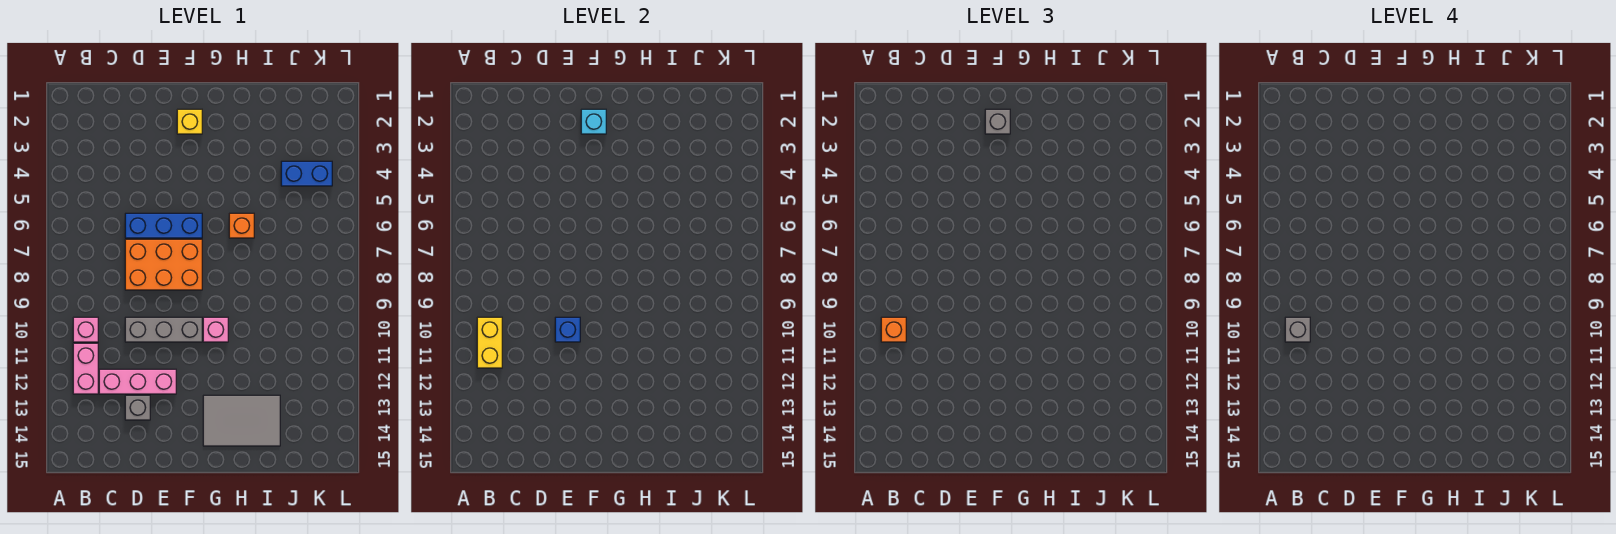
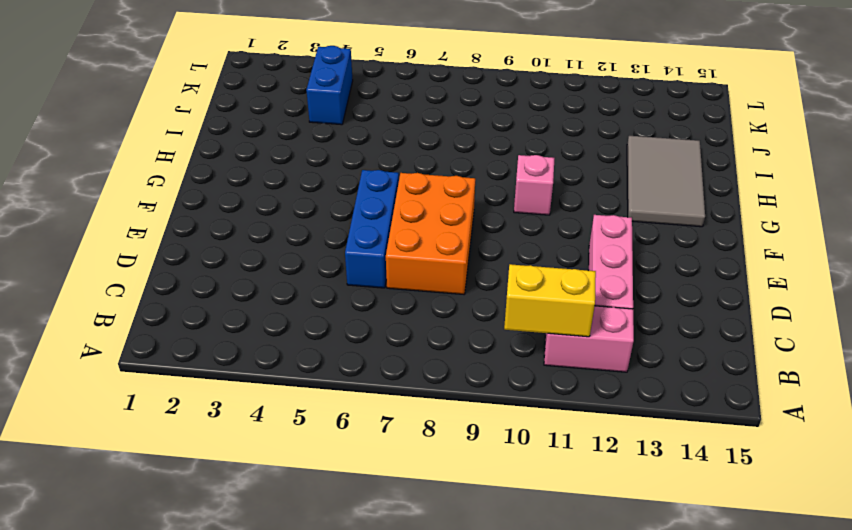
none -> pink brick B10 level 1
none -> grey brick D10:F10 level 1
none -> grey brick D13 level 1

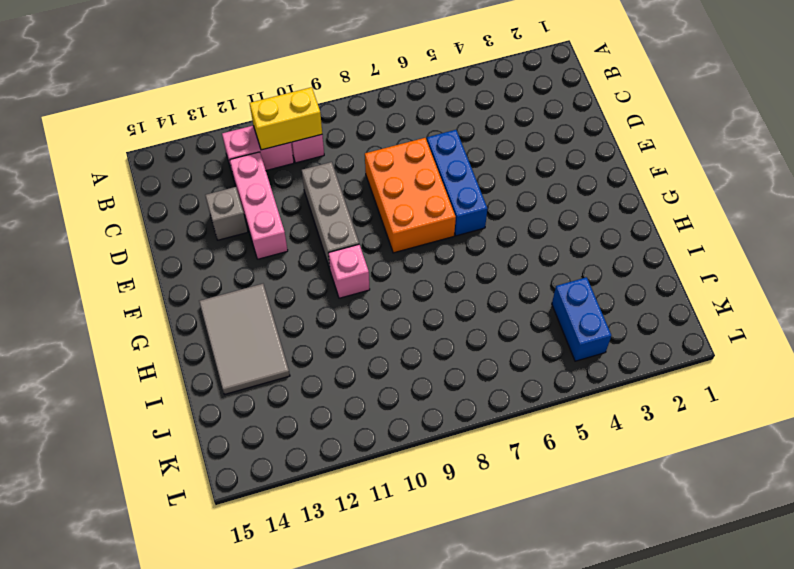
none -> yellow brick F2 level 1
none -> orange brick H6 level 1
none -> blue brick E10 level 2

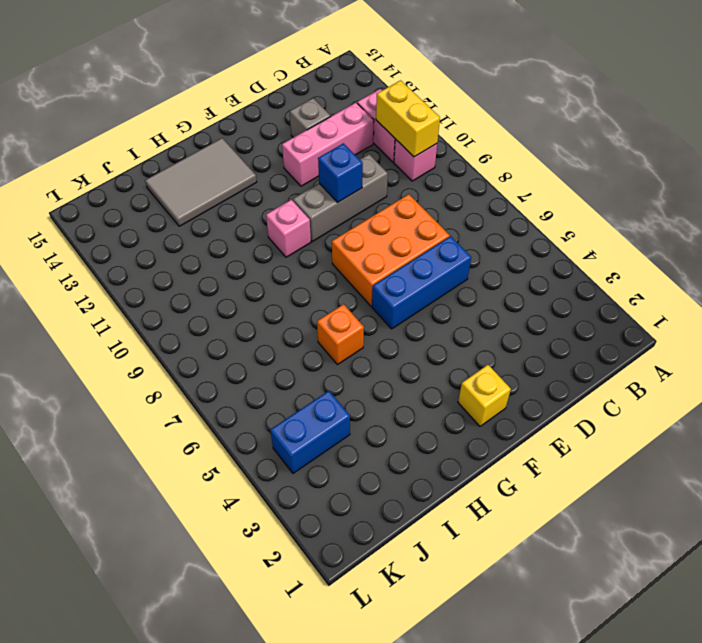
none -> cyan brick F2 level 2
none -> orange brick B10 level 3
none -> grey brick F2 level 3

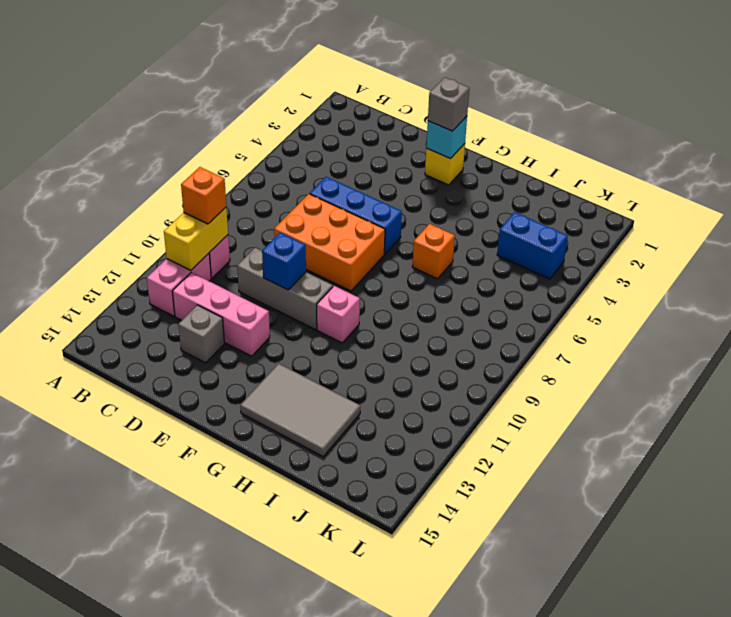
none -> grey brick B10 level 4

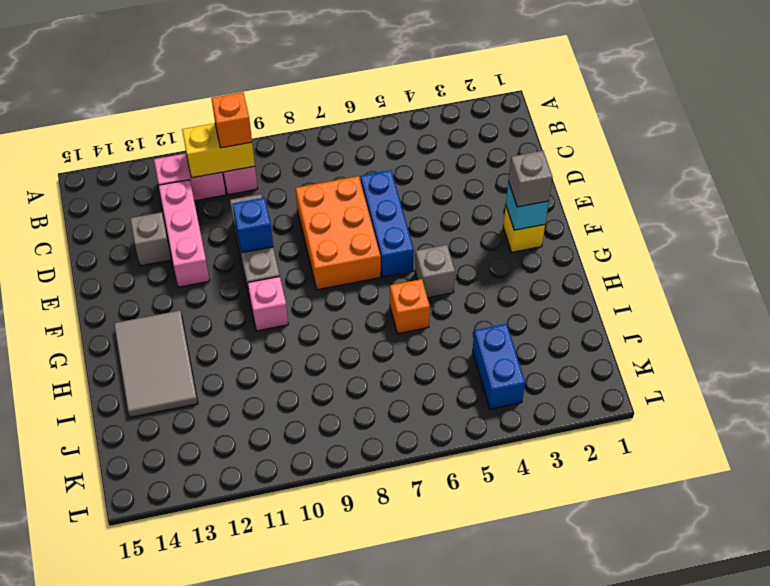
grey brick G5 level 1 -> grey brick B10 level 4

